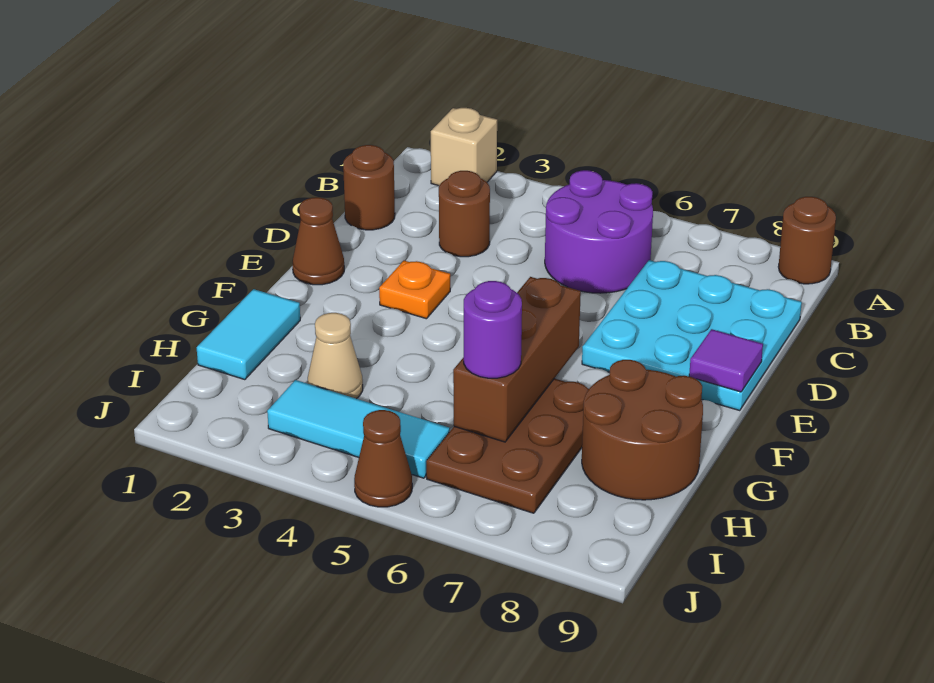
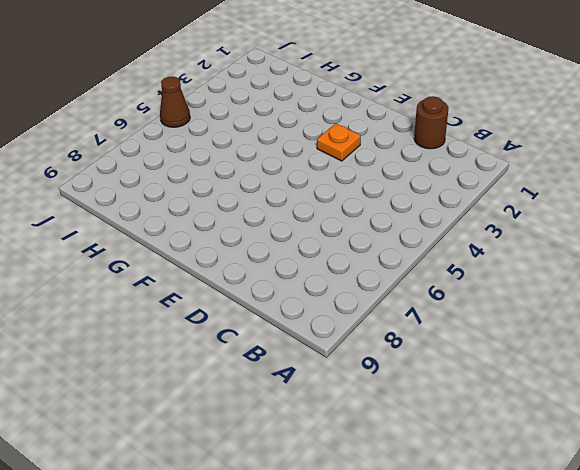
none -> tan brick A2 level 1
none -> brown round brick A9 level 1
none -> purple round brick B5:C6 level 1

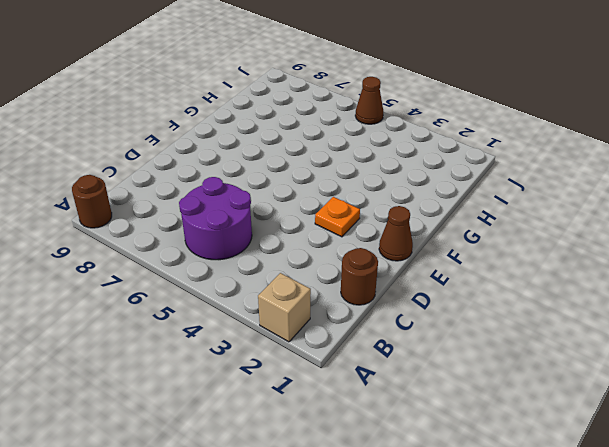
none -> brown round brick C3 level 1
none -> cyan plate C7:E9 level 1
none -> cyan tile G1:H1 level 1

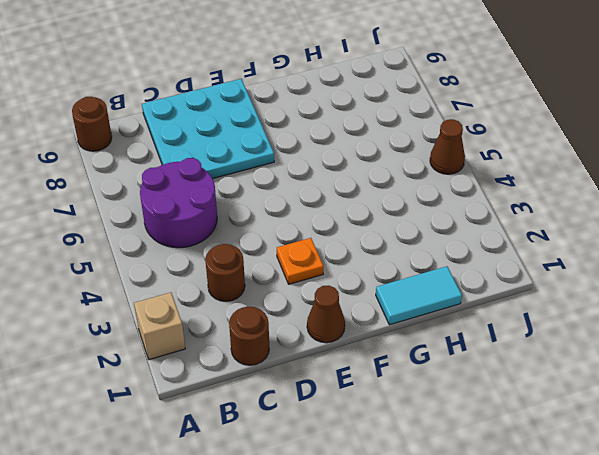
none -> brown plate G6:I7 level 1
none -> brown round brick G8:H9 level 1
none -> tan cone H3 level 1

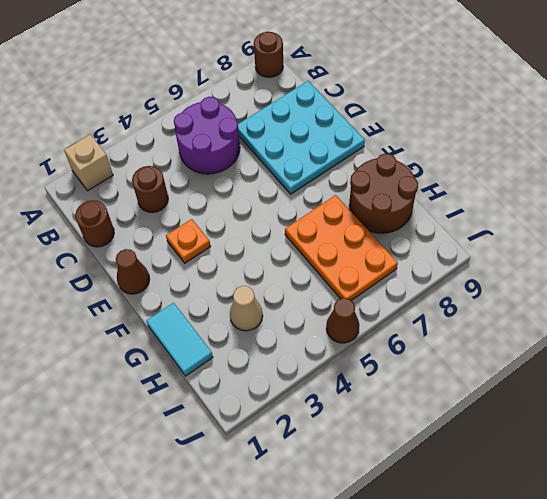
orange plate G6:I7 level 1 -> brown plate G6:I7 level 1
none -> cyan tile I3:I5 level 1
none -> purple tile E9 level 2
none -> brown brick F6:H6 level 2

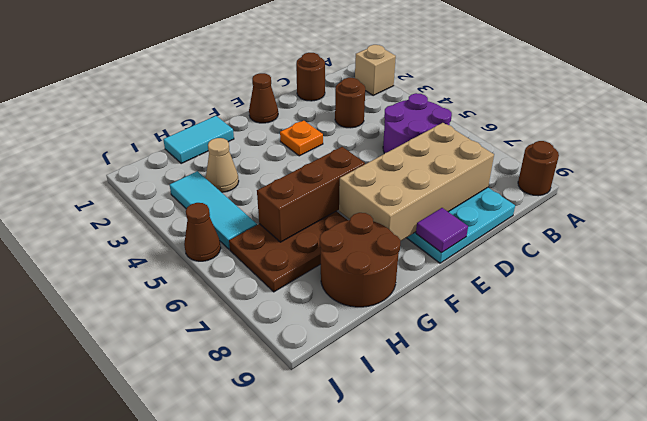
tan brick C7:F8 level 2 -> none
none -> purple round brick H6 level 3

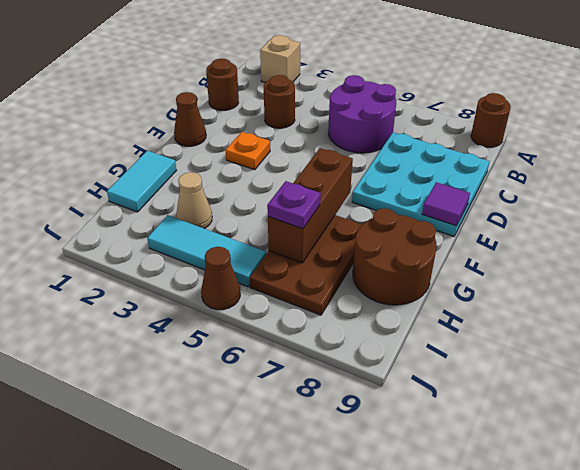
purple plate H6 level 3 -> purple round brick H6 level 3

